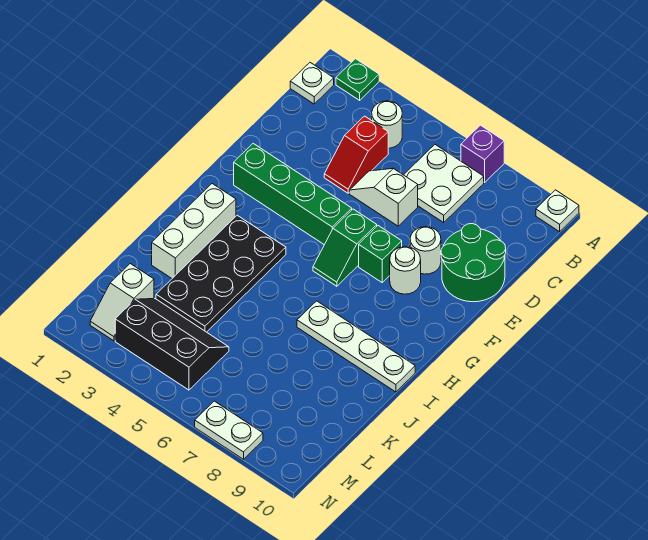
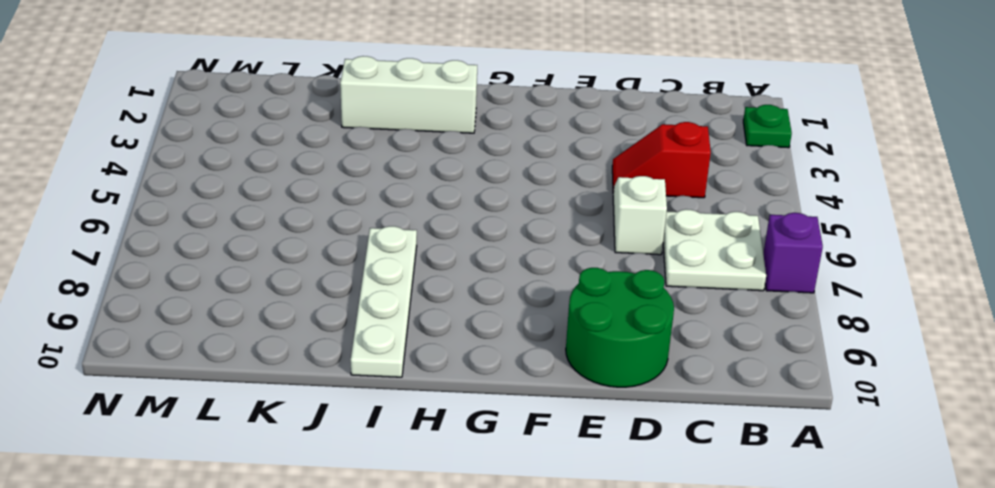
none -> white plate A10 level 1
none -> white plate B1 level 1
none -> white round brick B4 level 1

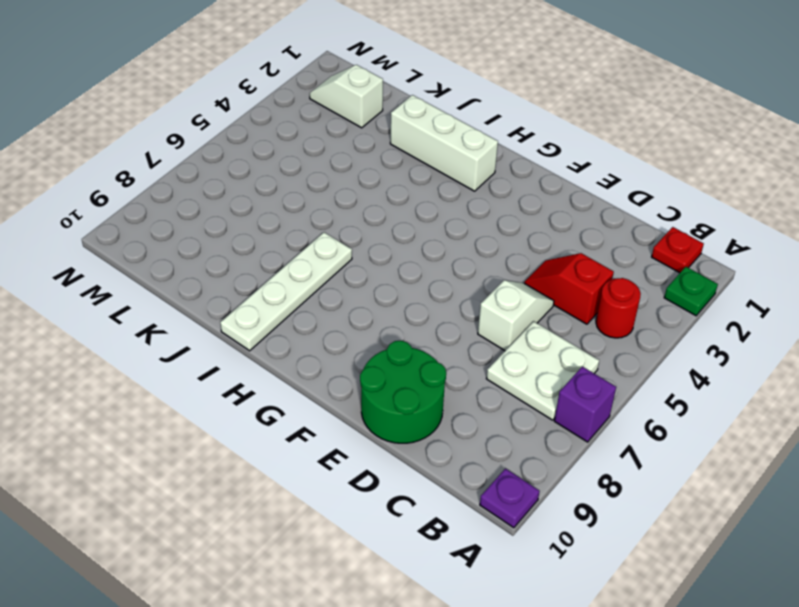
purple plate A10 level 1 -> white plate A10 level 1
red plate B1 level 1 -> white plate B1 level 1
red round brick B4 level 1 -> white round brick B4 level 1
none -> white round brick E8 level 1
none -> green brick F2:F5 level 1
none -> green slope F6:G6 level 1 top F

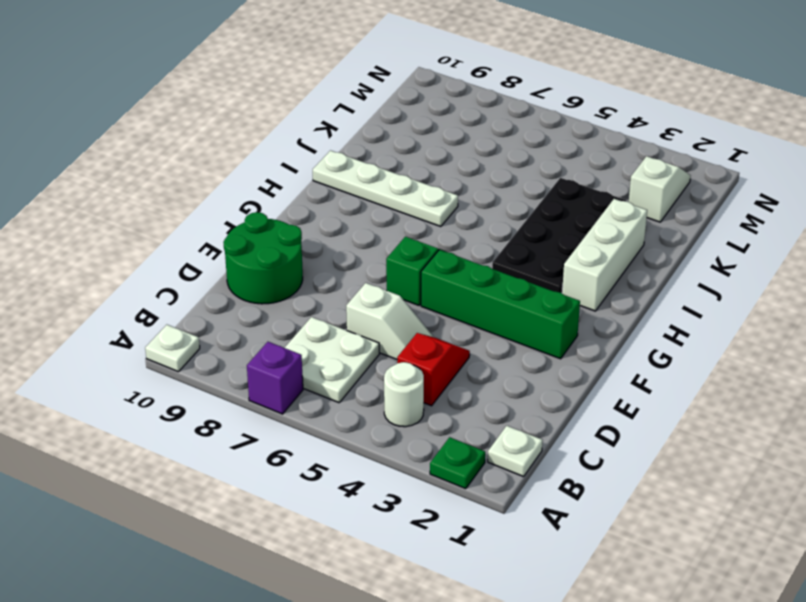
none -> white round brick E8 level 1
none -> green brick F7 level 1
none -> white round brick F8 level 1

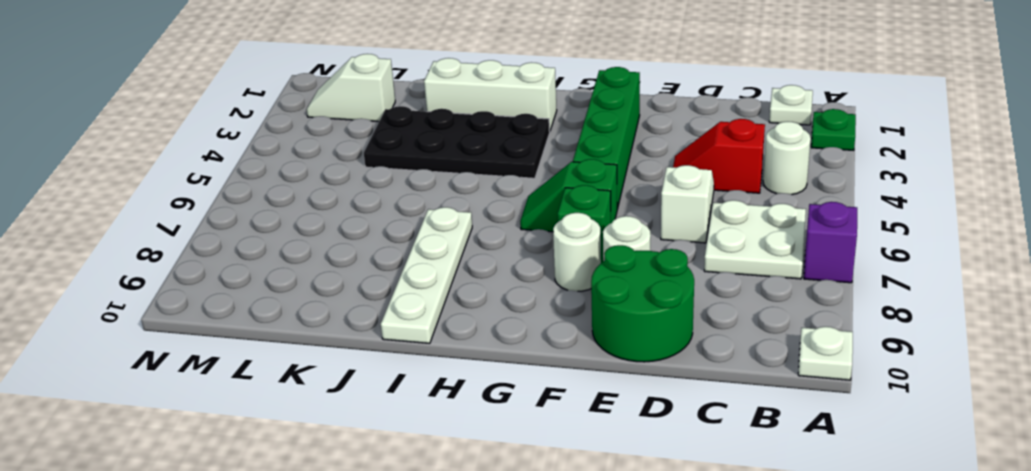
none -> black slope L3:M5 level 1 top M
none -> white plate N7:N8 level 1

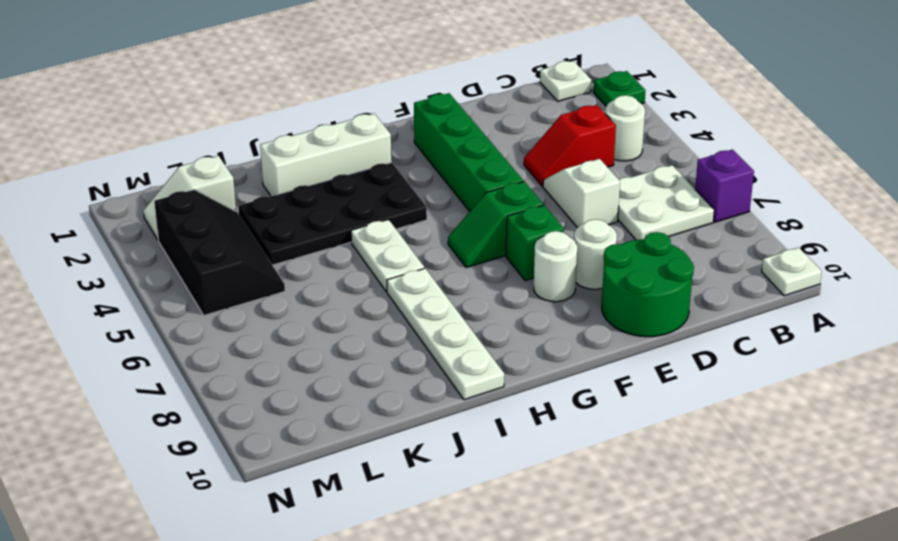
white plate I5:I6 level 1 -> white plate N7:N8 level 1

